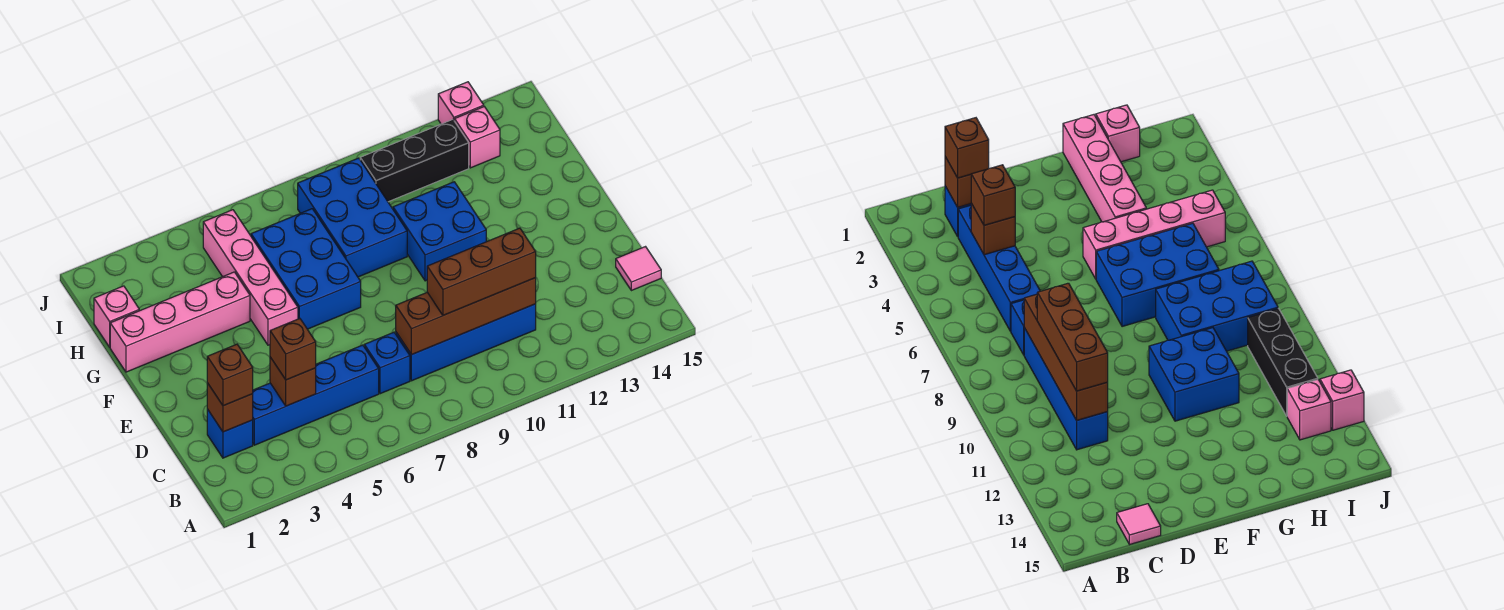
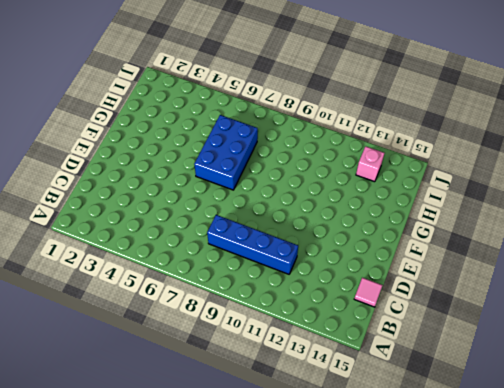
none -> blue brick C2 level 1
none -> blue brick C3:C6 level 1
none -> blue brick C7 level 1

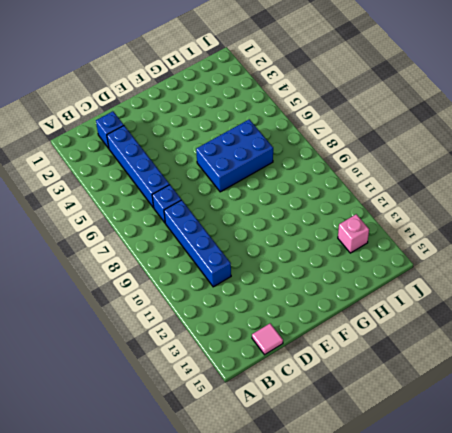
none -> pink brick F5:I5 level 1
none -> blue brick F10:G11 level 1
none -> pink brick G1:G4 level 1

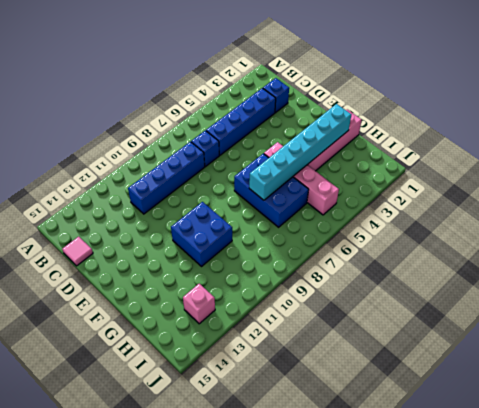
cyan brick G2:G7 level 2 -> none
none -> blue brick G8:I9 level 1
none -> pink brick H1 level 1
none -> black brick I10:I12 level 1

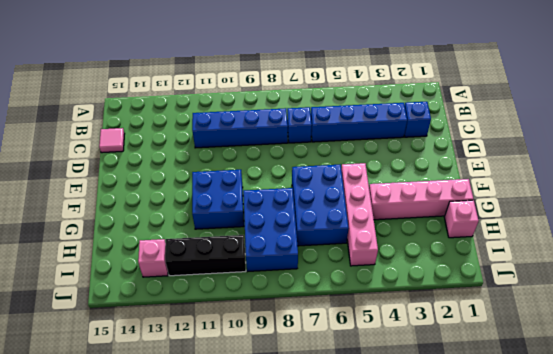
none -> pink brick J13 level 1
none -> brown brick C2 level 2
none -> brown brick C4 level 2

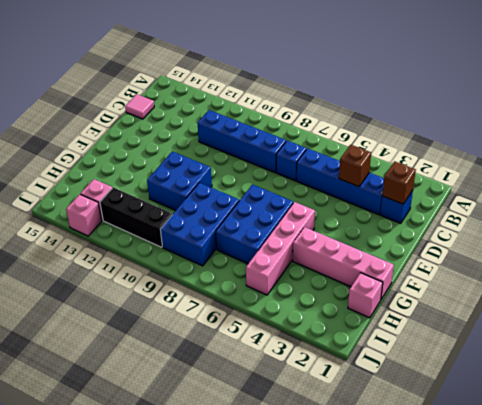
none -> brown brick C8:C11 level 2
none -> brown brick C2 level 3
none -> brown brick C4 level 3

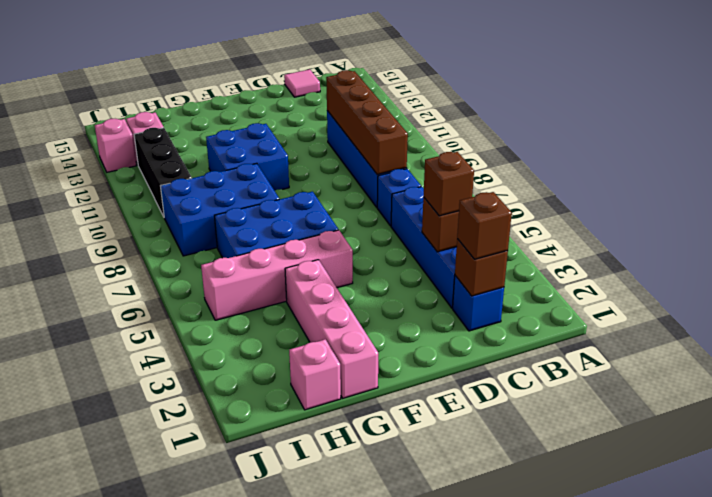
none -> brown brick C9:C11 level 3

